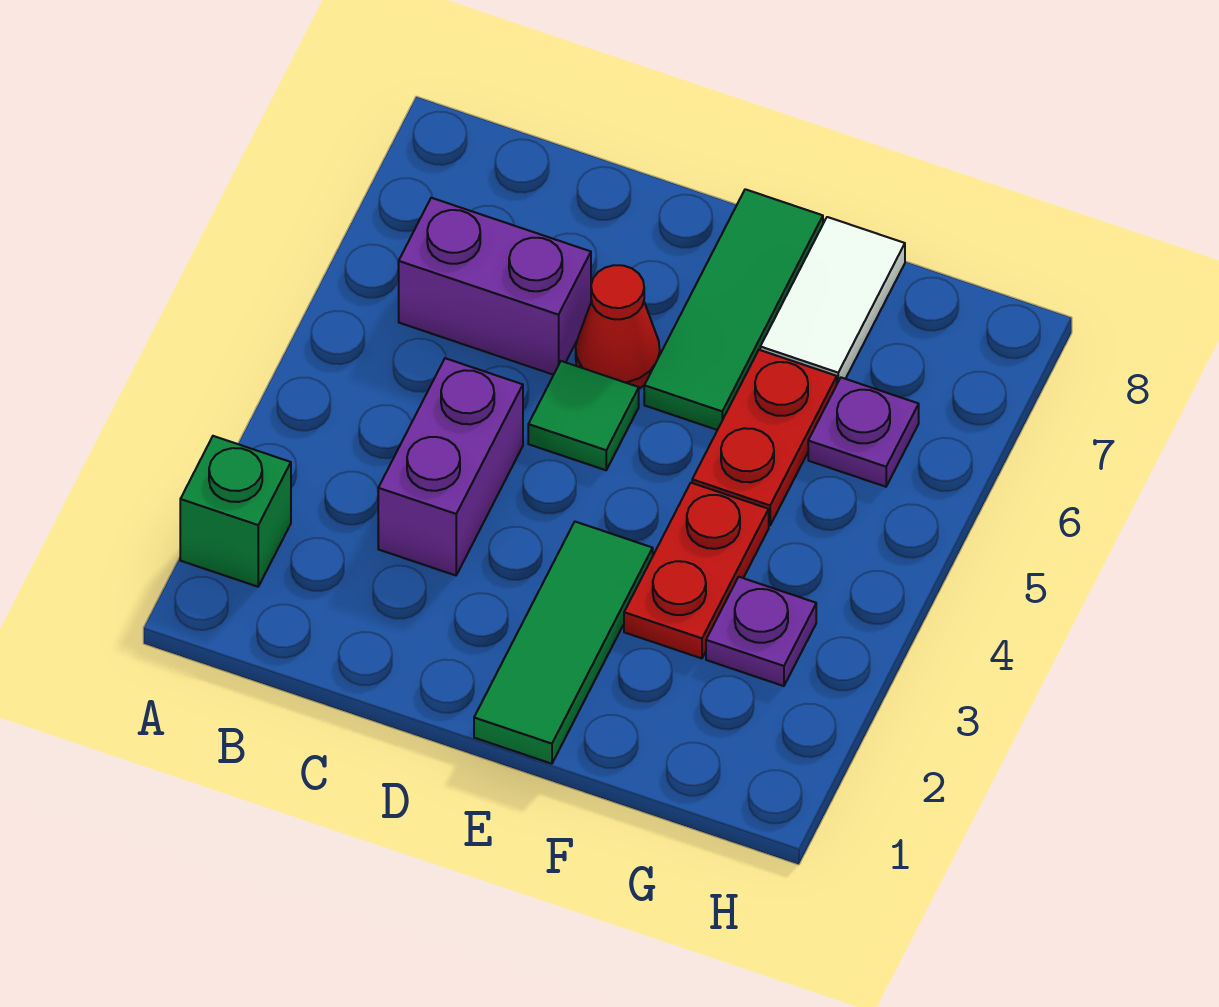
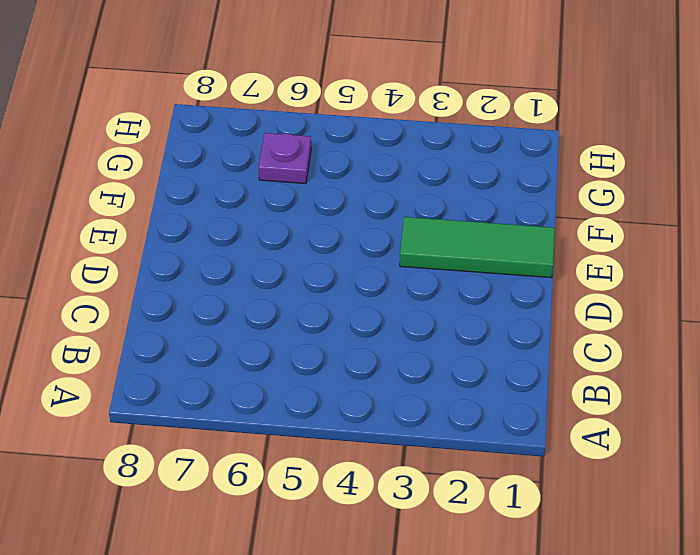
none -> green brick A2 level 1
none -> purple brick B6:C6 level 1
none -> purple brick C3:C4 level 1

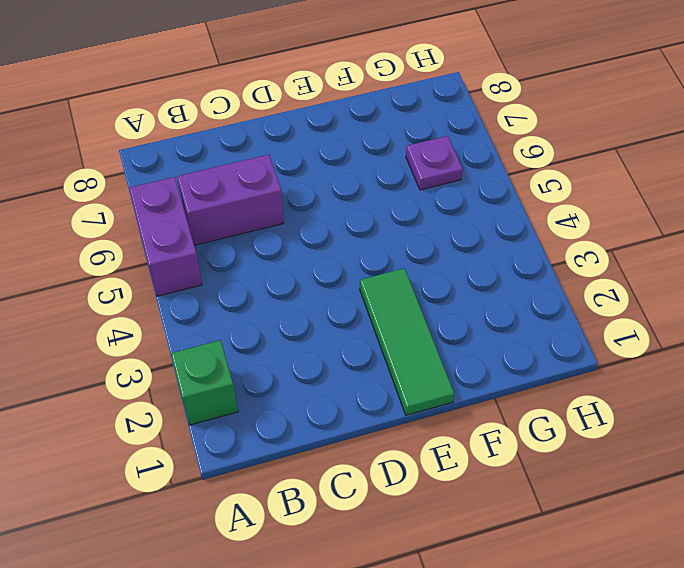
purple brick A5:A6 level 1 -> purple brick C3:C4 level 1
none -> green tile D5 level 1
none -> red cone D6 level 1
none -> green tile E6:E8 level 1

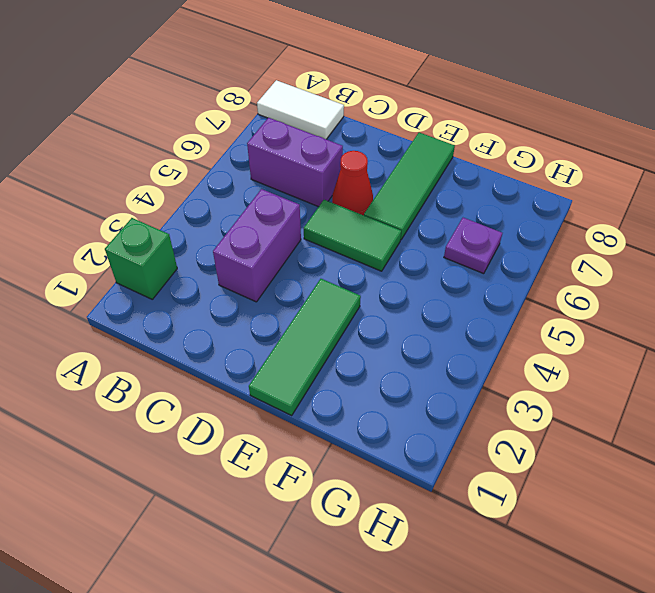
white tile A8:B8 level 1 -> white tile F7:F8 level 1
green tile D5:E5 level 1 -> green tile D5 level 1
none -> red plate F3:F4 level 1
none -> red plate F5:F6 level 1
none -> purple plate G3 level 1

